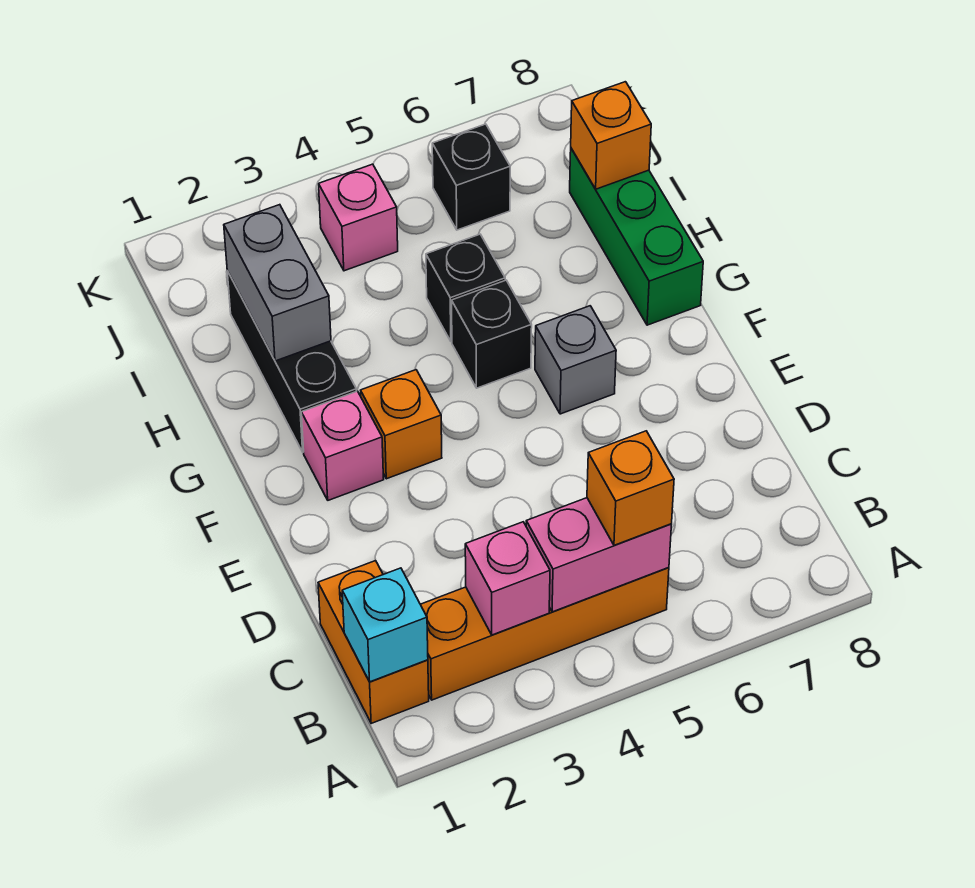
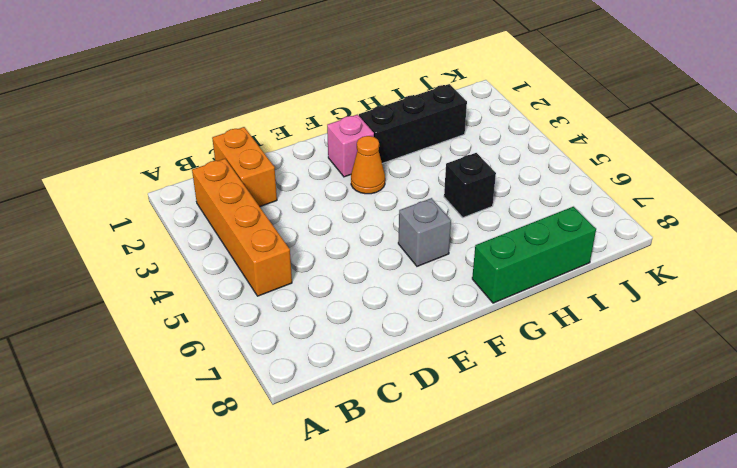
orange brick C1:C2 level 1 -> orange brick B1:C1 level 1
orange cone F3 level 1 -> orange brick F3 level 1
none -> black brick G5 level 1
none -> pink brick J4 level 1
none -> black brick J6 level 1

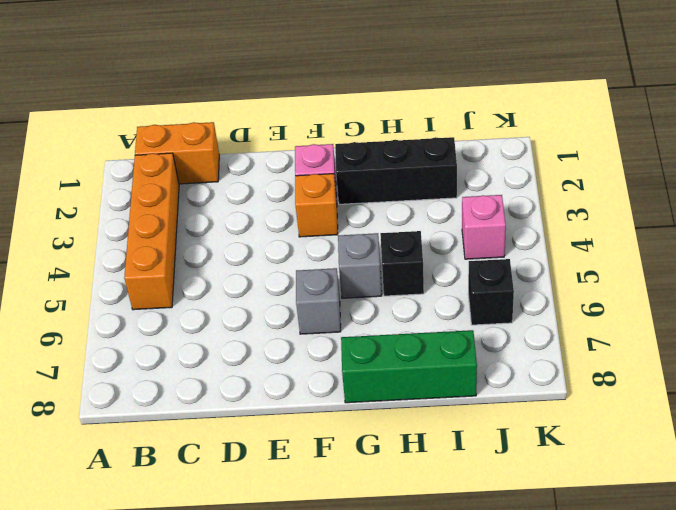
grey brick G5 level 1 -> black brick G5 level 1
none -> cyan brick B1 level 2
none -> pink brick B3 level 2
none -> pink brick B4:B5 level 2

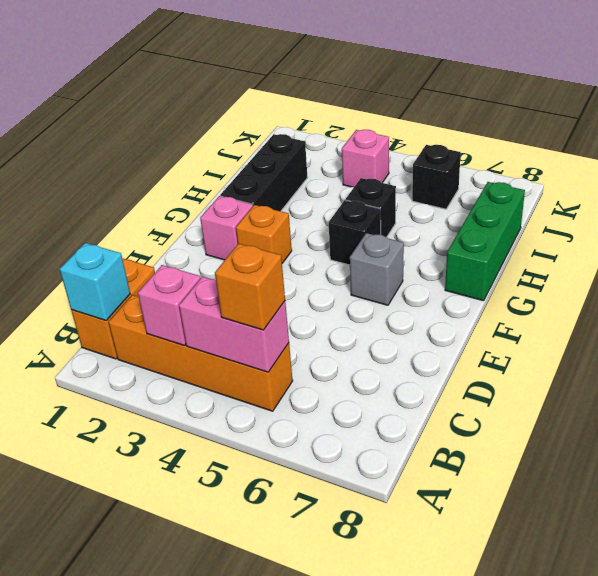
none -> grey brick H2:I2 level 2
none -> orange brick I8 level 2

